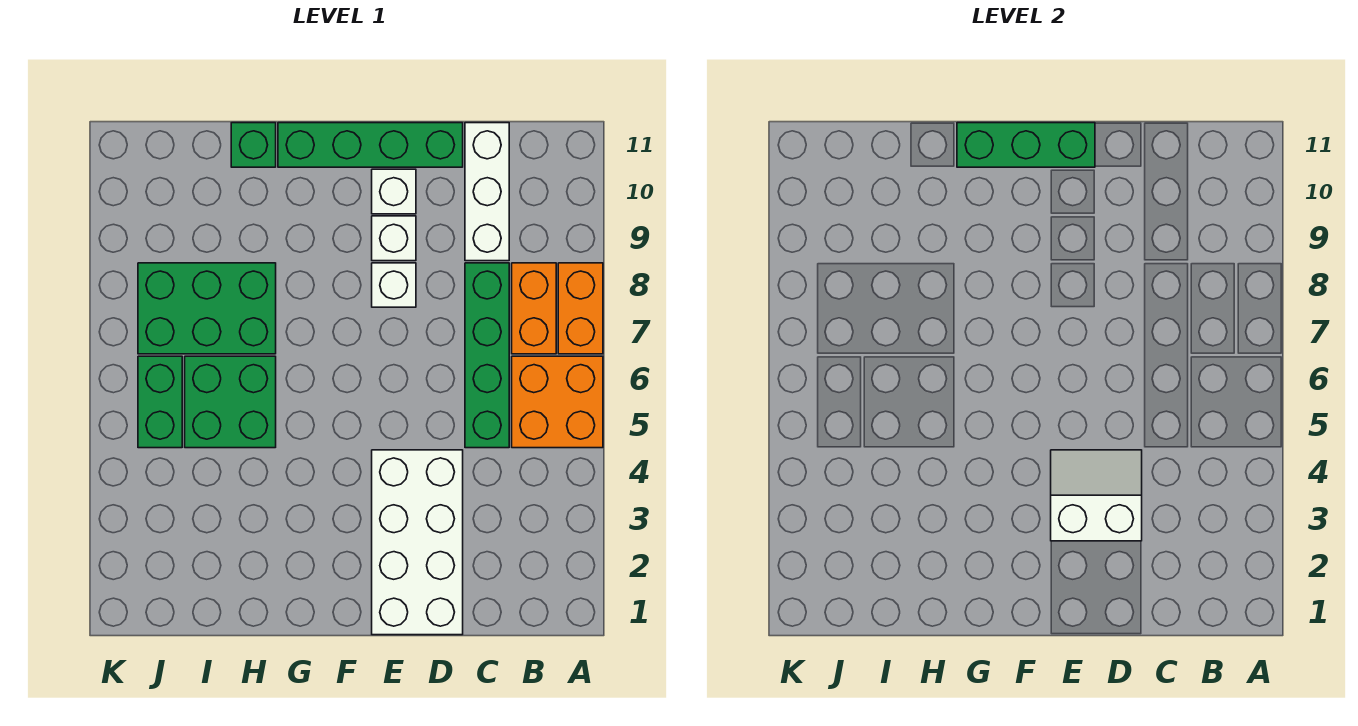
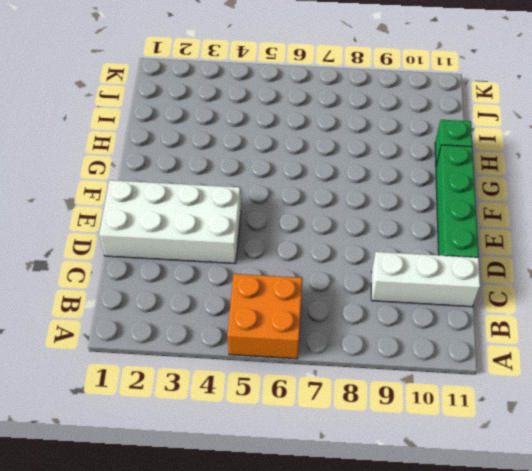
none -> orange brick A7:A8 level 1
none -> orange brick B7:B8 level 1
none -> green brick C5:C8 level 1

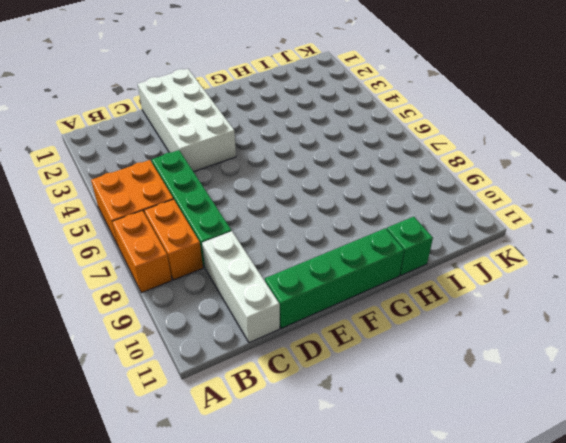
none -> white brick E8 level 1
none -> white brick E9 level 1
none -> white brick E10 level 1

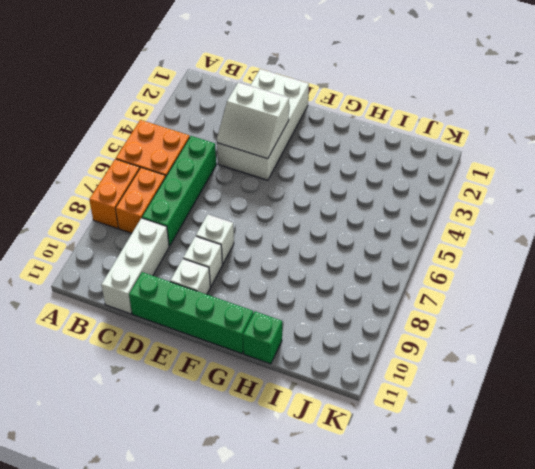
none -> green brick H5:I6 level 1
none -> green brick H7:J8 level 1
none -> green brick J5:J6 level 1

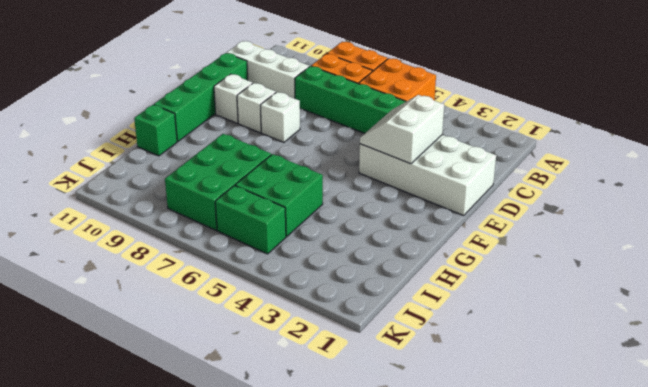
none -> green brick E11:G11 level 2

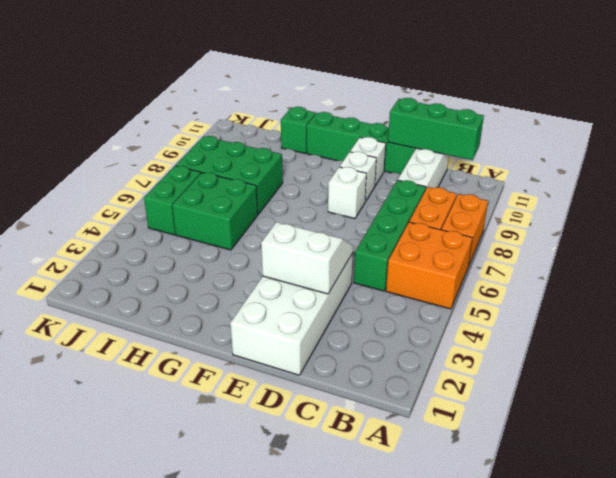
green brick B11:D11 level 2 -> green brick E11:G11 level 2

